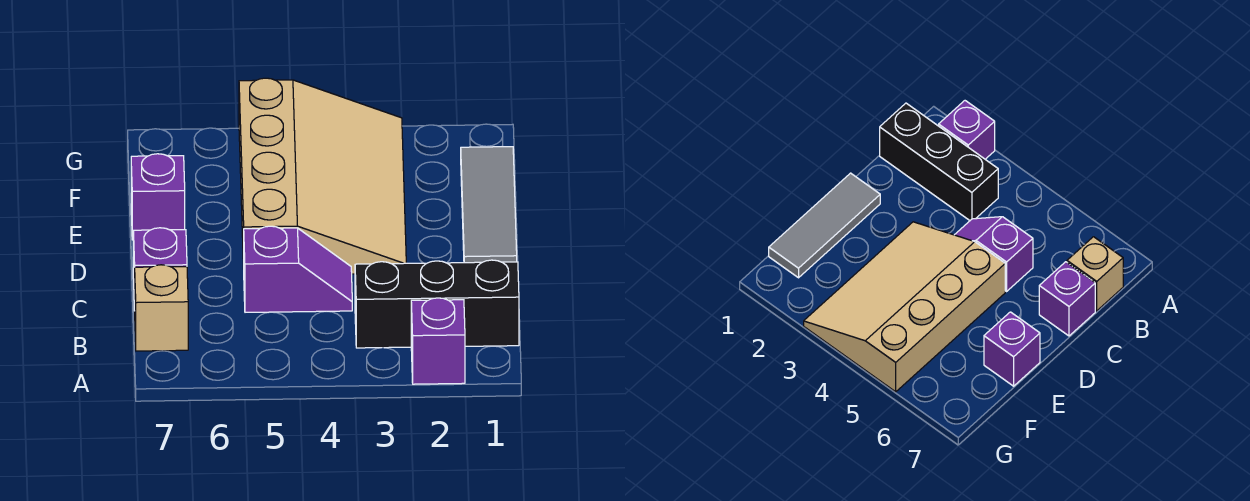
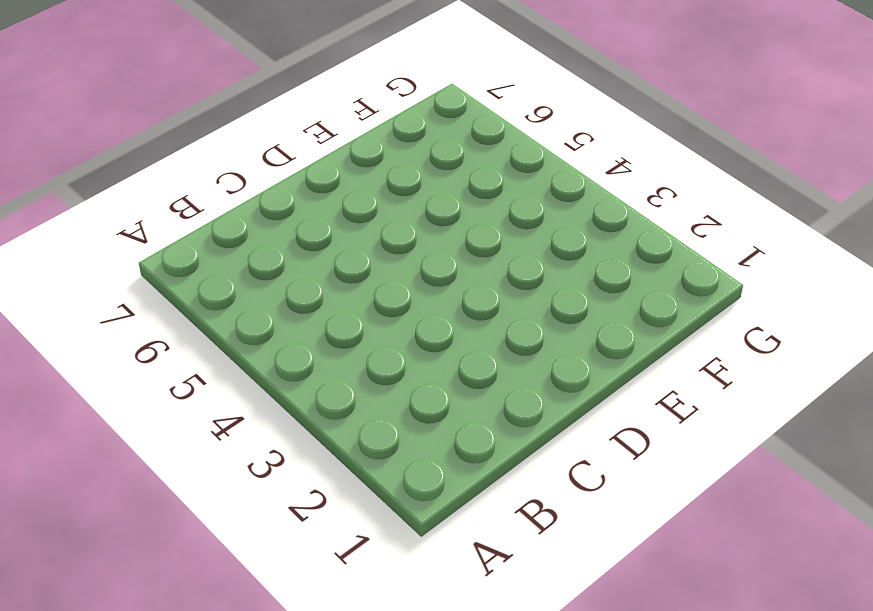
none -> purple brick A2 level 1
none -> black brick B1:B3 level 1

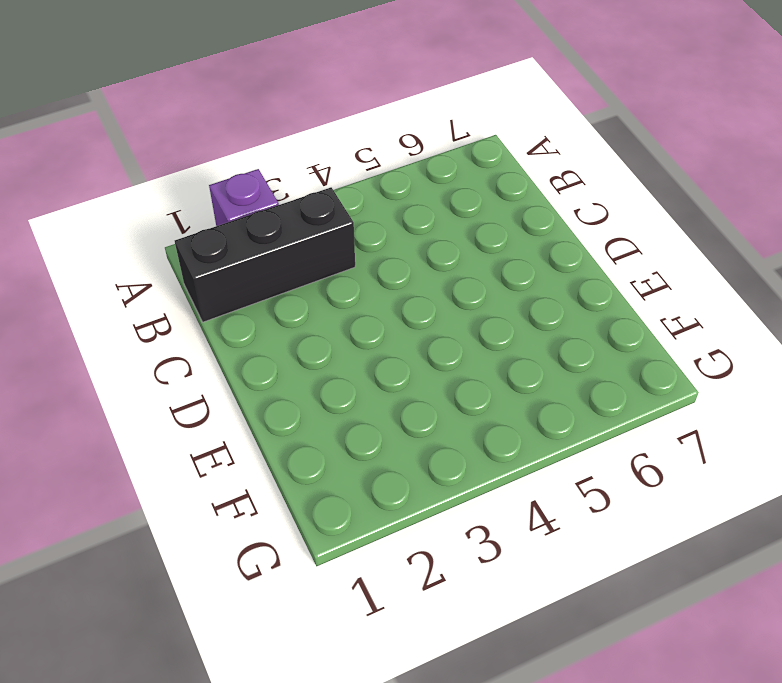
none -> tan brick B7 level 1
none -> purple slope C4:C5 level 1 top 5

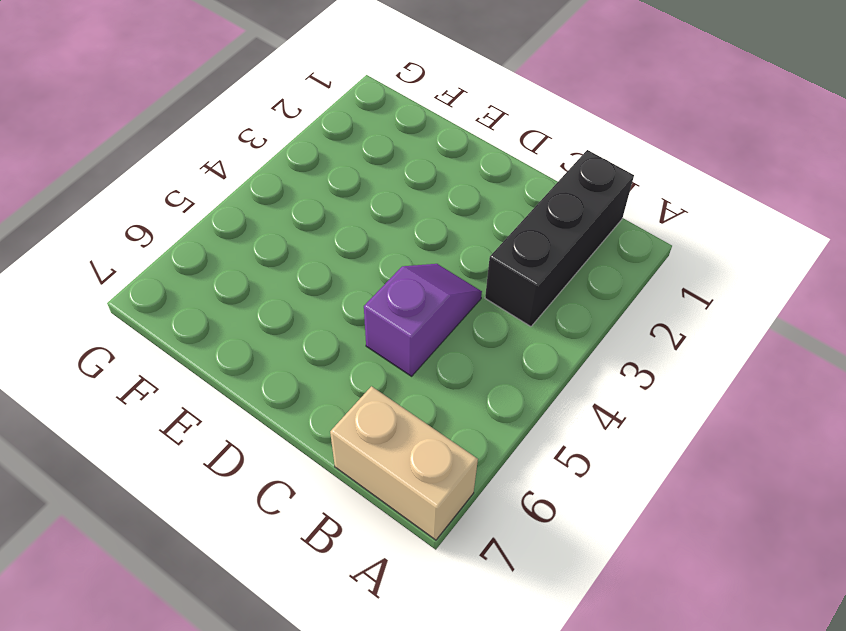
tan brick A7:B7 level 1 -> tan brick B7 level 1
none -> purple brick A2 level 1
none -> purple brick C7 level 1

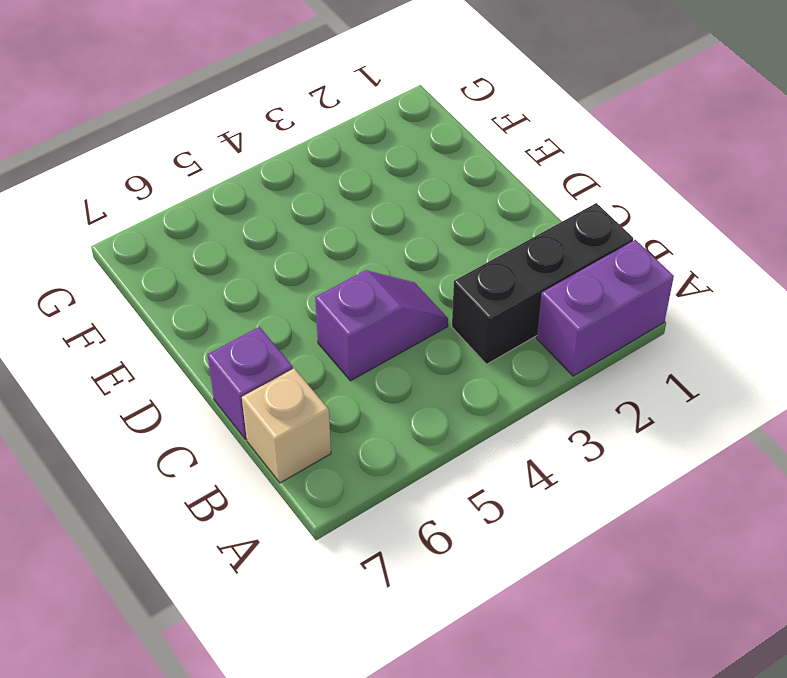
purple brick A1:A2 level 1 -> purple brick A2 level 1
none -> grey tile D1:F1 level 1
none -> tan slope D3:G5 level 1 top 5

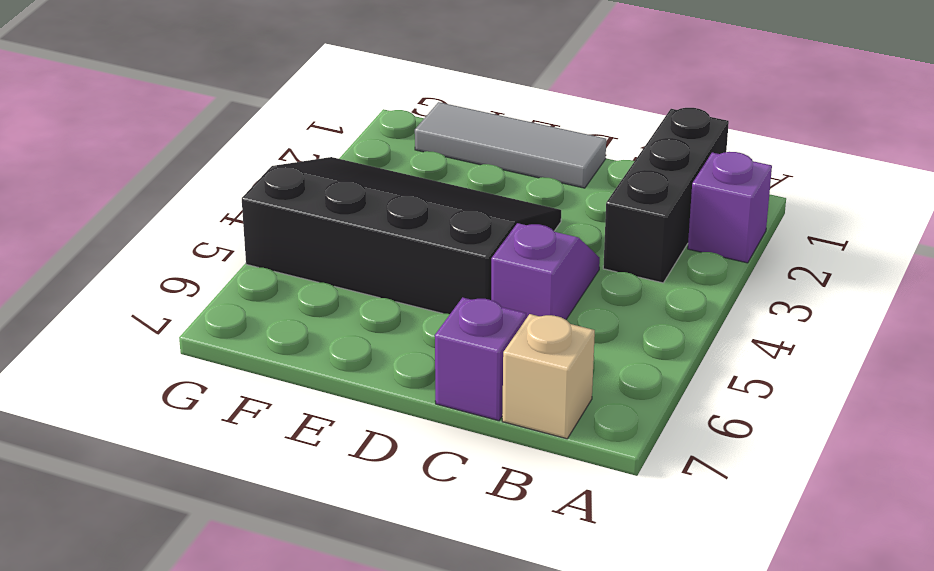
black slope D3:G5 level 1 top 5 -> tan slope D3:G5 level 1 top 5
none -> purple brick E7 level 1

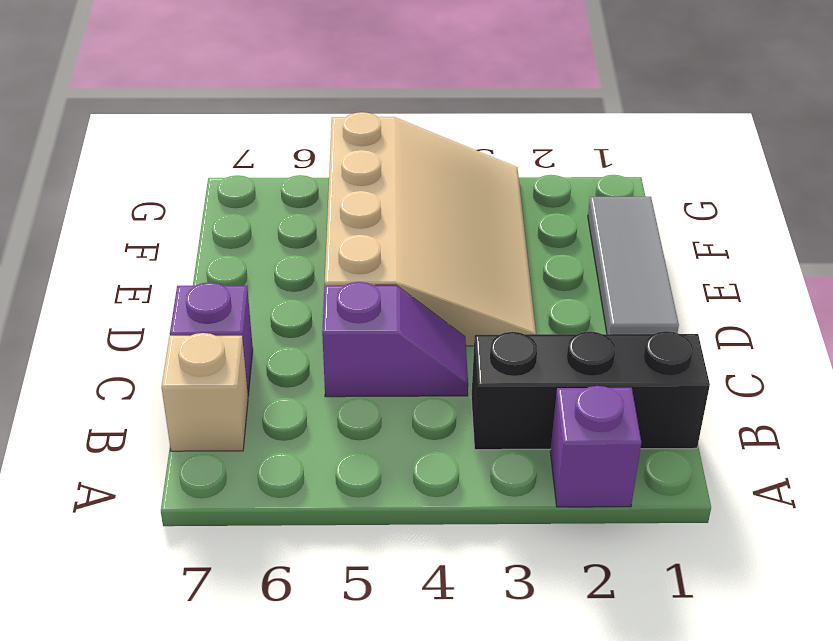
none -> purple brick E7 level 1

